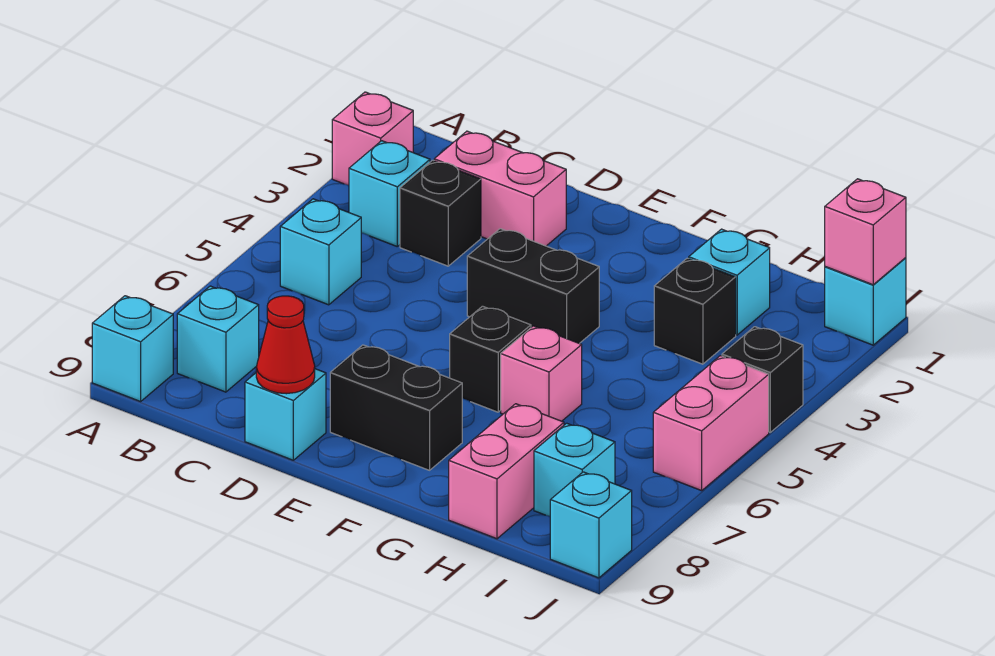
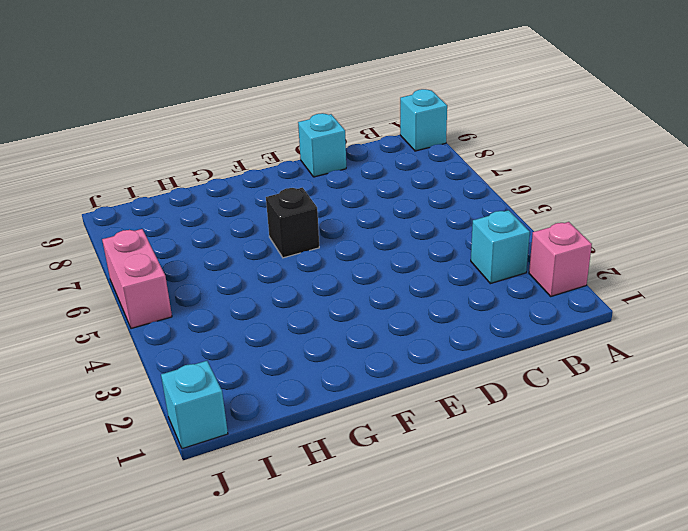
none -> cyan brick B5 level 1
none -> cyan brick B8 level 1
none -> pink brick C2:D2 level 1

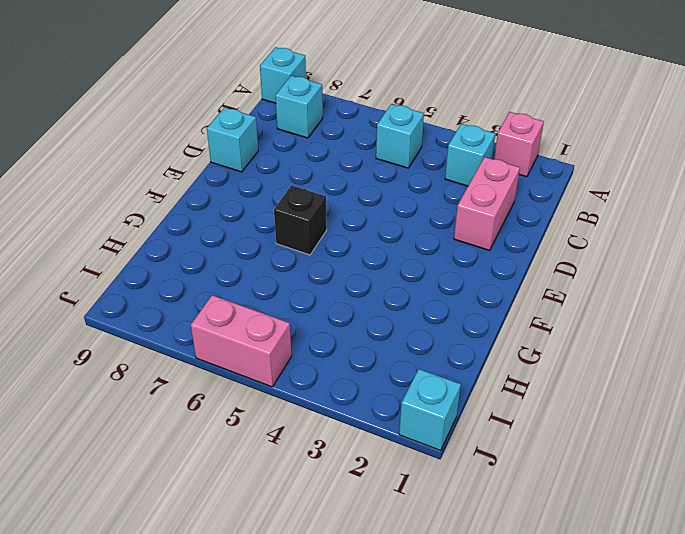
none -> black brick C3 level 1
none -> black brick E4:F4 level 1
none -> black brick E8:F8 level 1

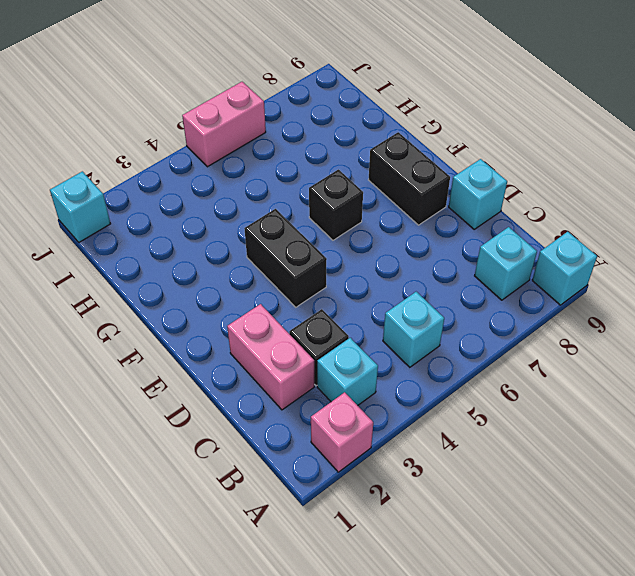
none -> pink brick G6 level 1
none -> cyan brick H2 level 1
none -> black brick H3 level 1

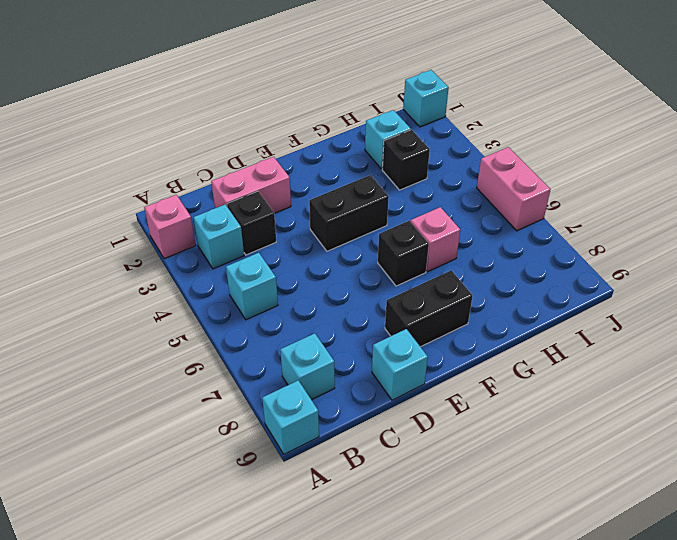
none -> pink brick H8:H9 level 1
none -> cyan brick I8 level 1
none -> black brick J4 level 1

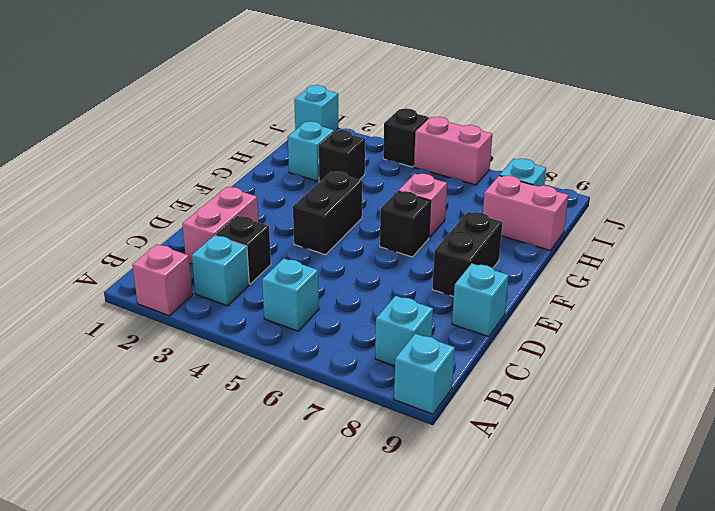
none -> cyan brick J9 level 1
none -> red cone D9 level 2
none -> pink brick J1 level 2

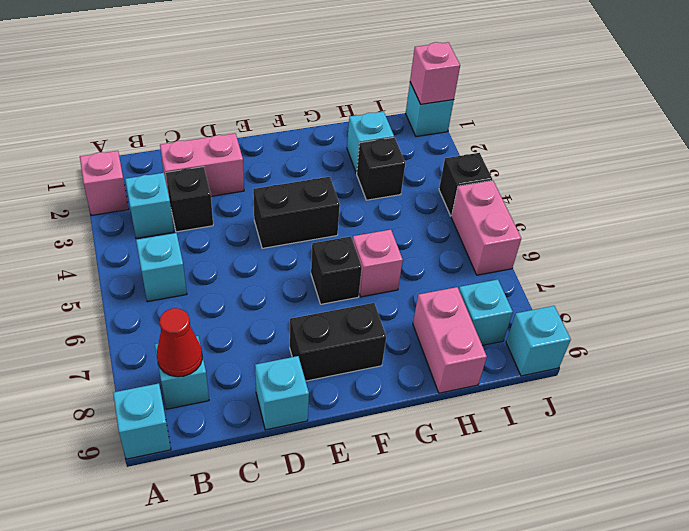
red cone B8 level 2 -> red cone D9 level 2

